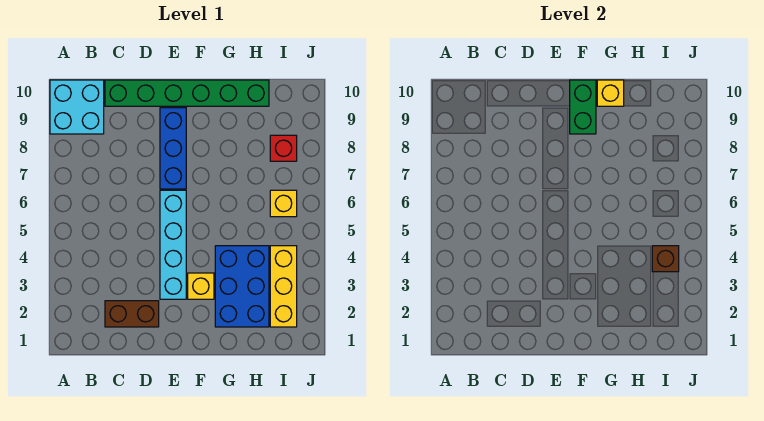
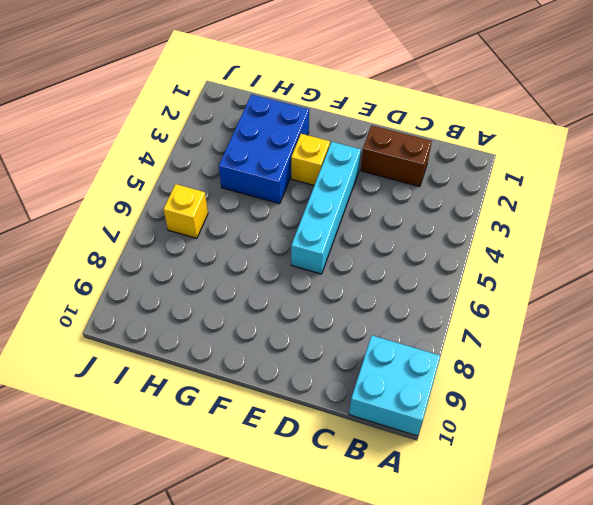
none -> green brick C10:H10 level 1
none -> blue brick E7:E9 level 1
none -> yellow brick I2:I4 level 1

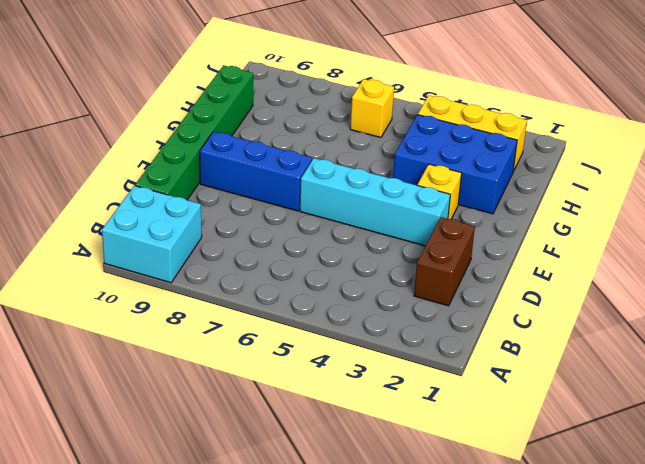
none -> red brick I8 level 1
none -> green brick F9:F10 level 2
none -> yellow brick G10 level 2

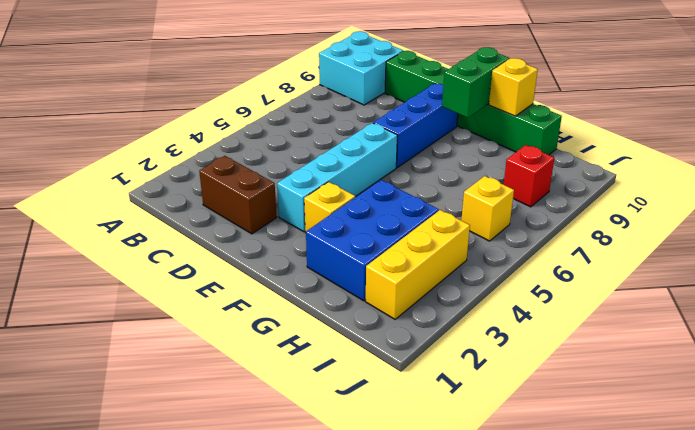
none -> brown brick I4 level 2

